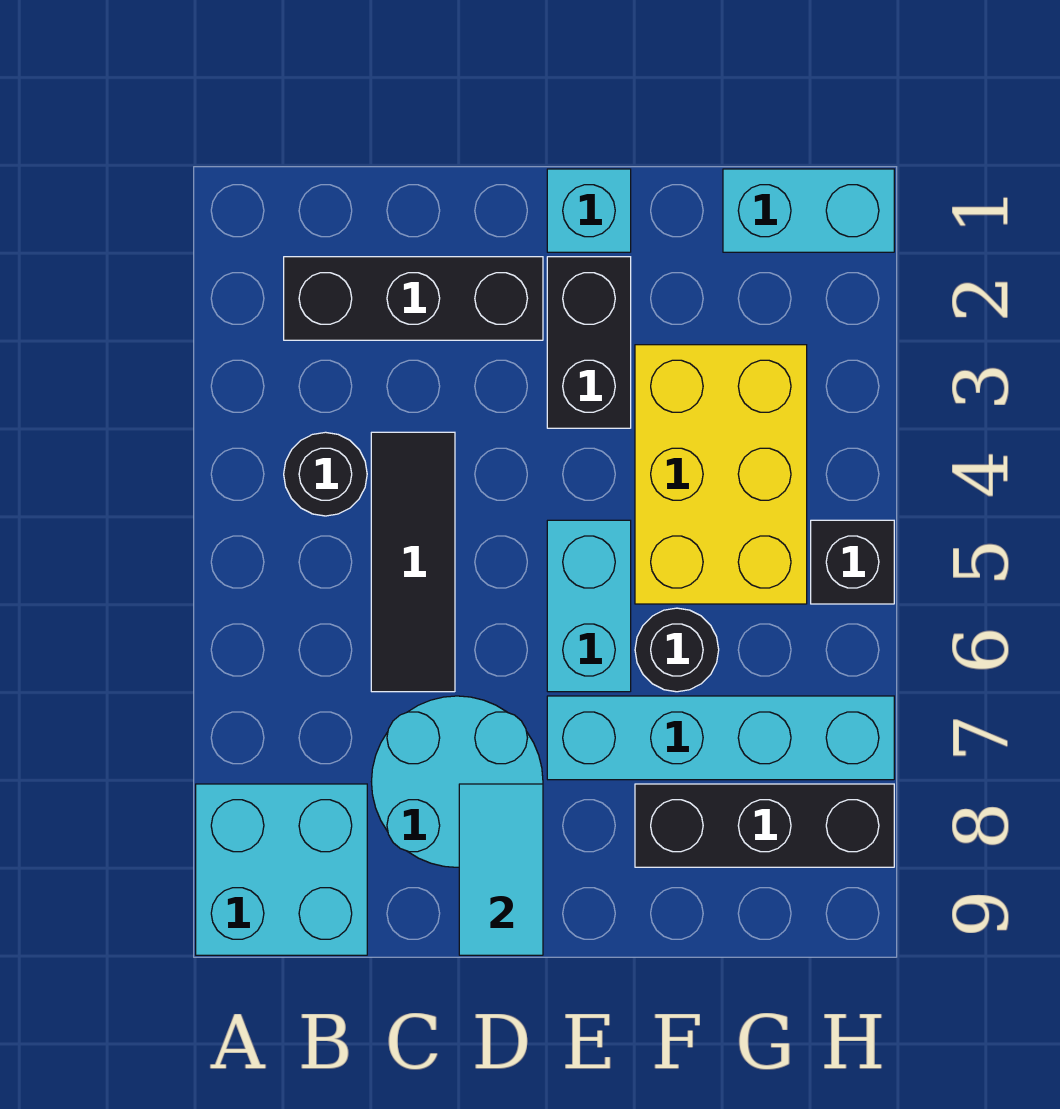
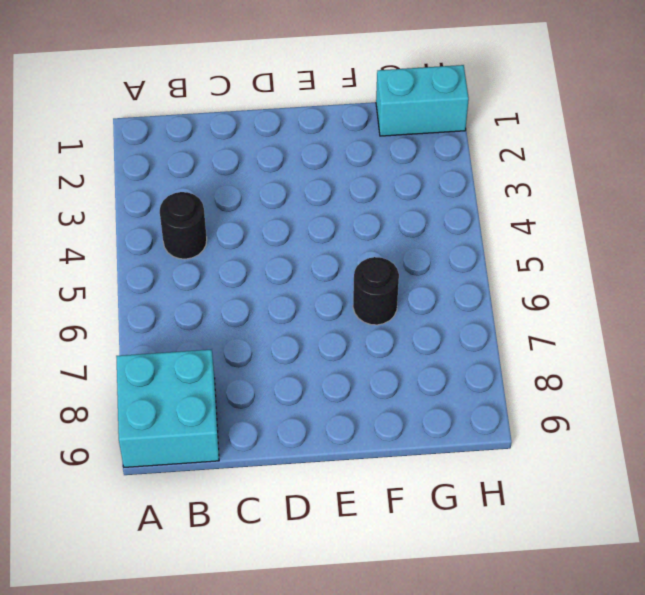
none -> black brick B2:D2 level 1
none -> black tile C4:C6 level 1
none -> cyan round brick C7:D8 level 1

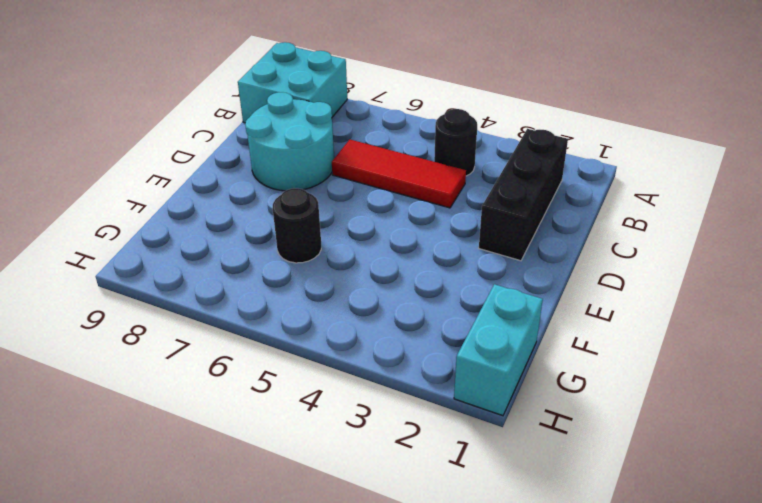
red tile C4:C6 level 1 -> black tile C4:C6 level 1
none -> cyan brick E1 level 1
none -> black brick E2:E3 level 1
none -> cyan brick E5:E6 level 1

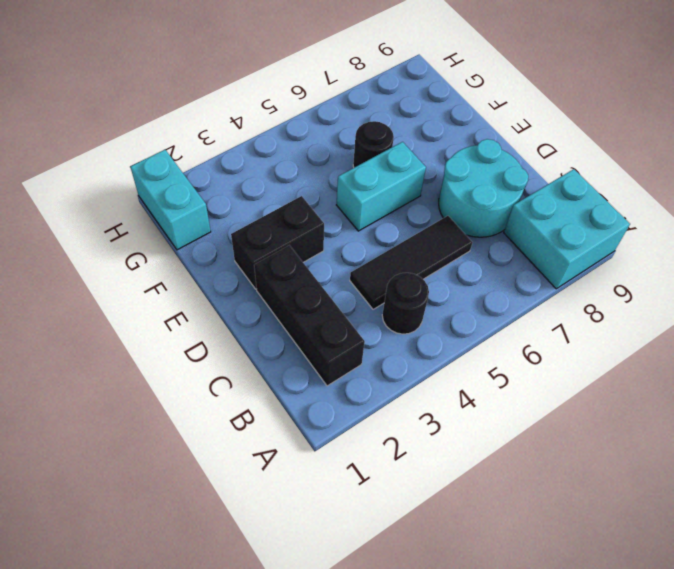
none -> cyan brick E1 level 1
none -> cyan brick E7:H7 level 1
none -> yellow brick F3:G5 level 1

